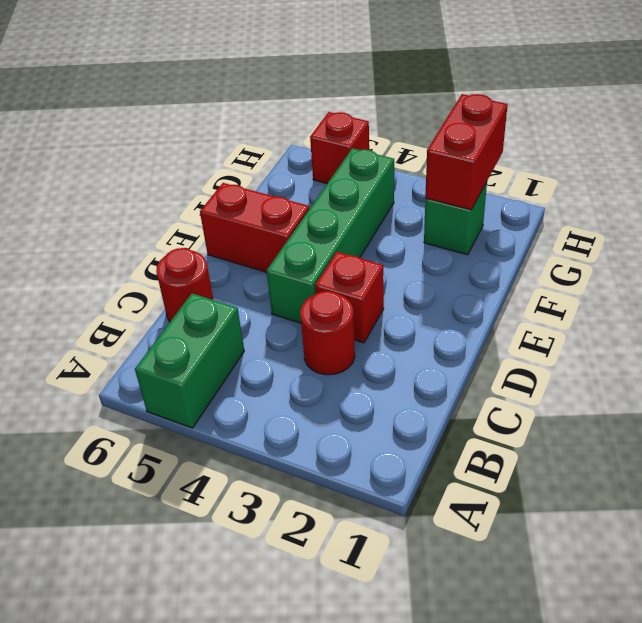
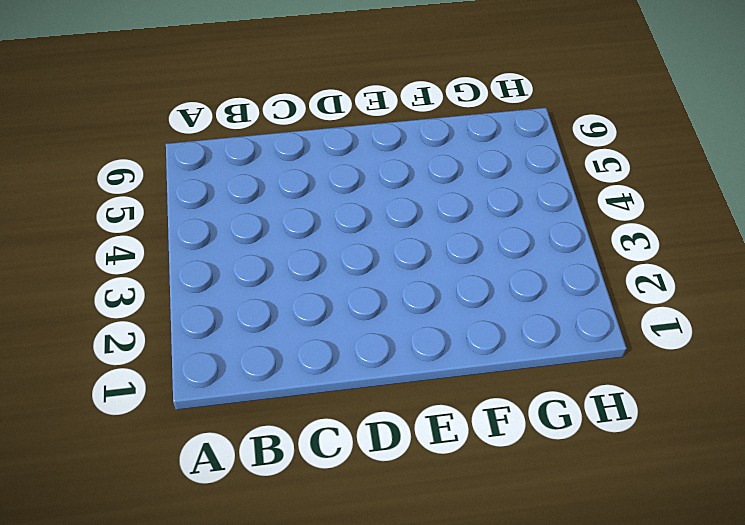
none -> green brick A5:B5 level 1
none -> red round brick C3 level 1

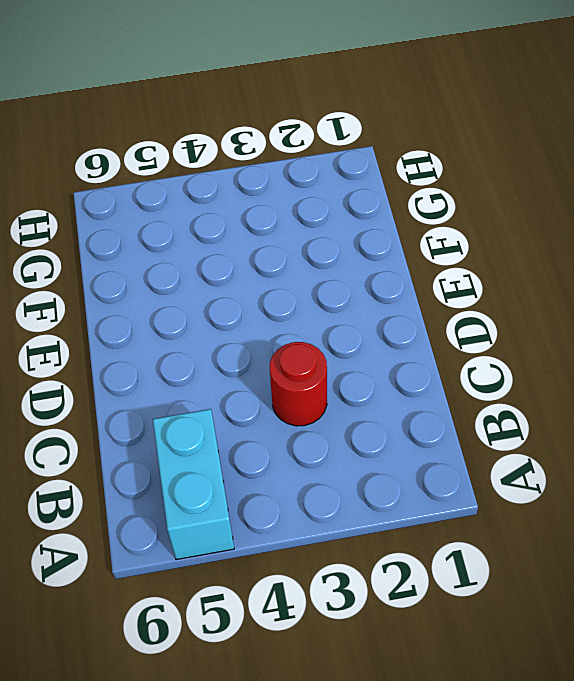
cyan brick A5:B5 level 1 -> green brick A5:B5 level 1
none -> red round brick C6 level 1
none -> red brick D3 level 1

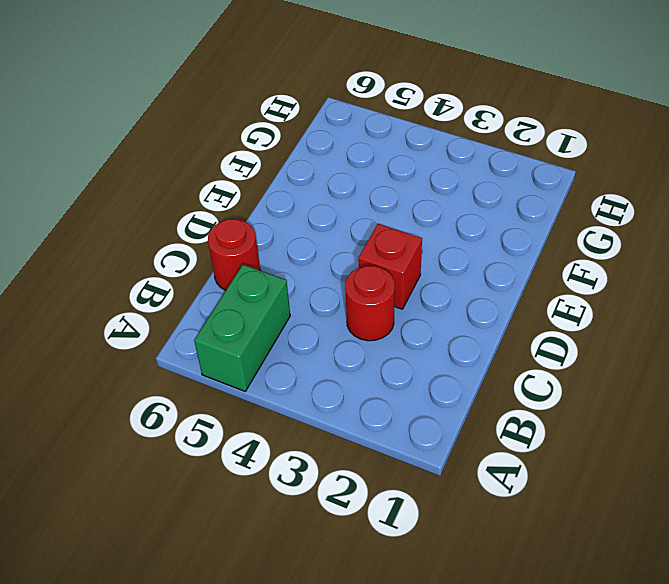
none -> green brick D4:G4 level 1
none -> red brick E5:E6 level 1

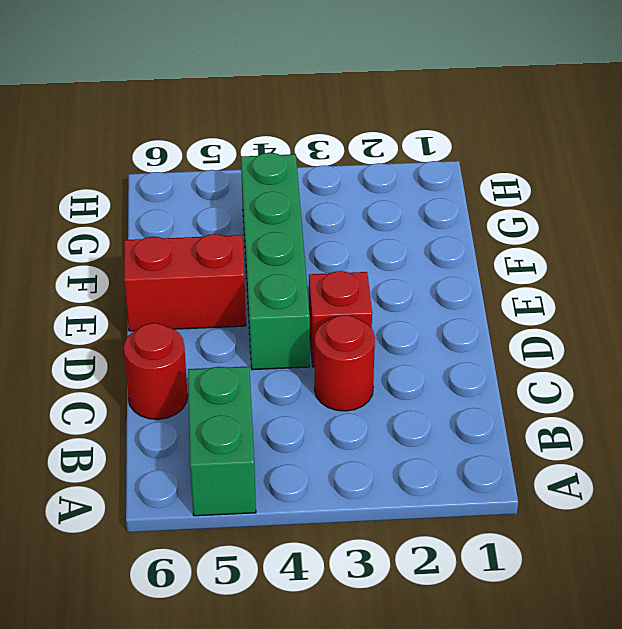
none -> green brick G2 level 1
none -> red brick H5 level 1

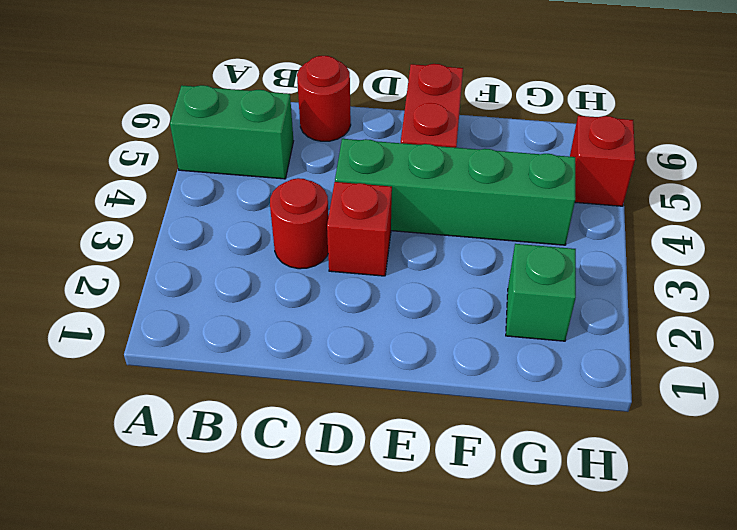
none -> red brick G2:H2 level 2

